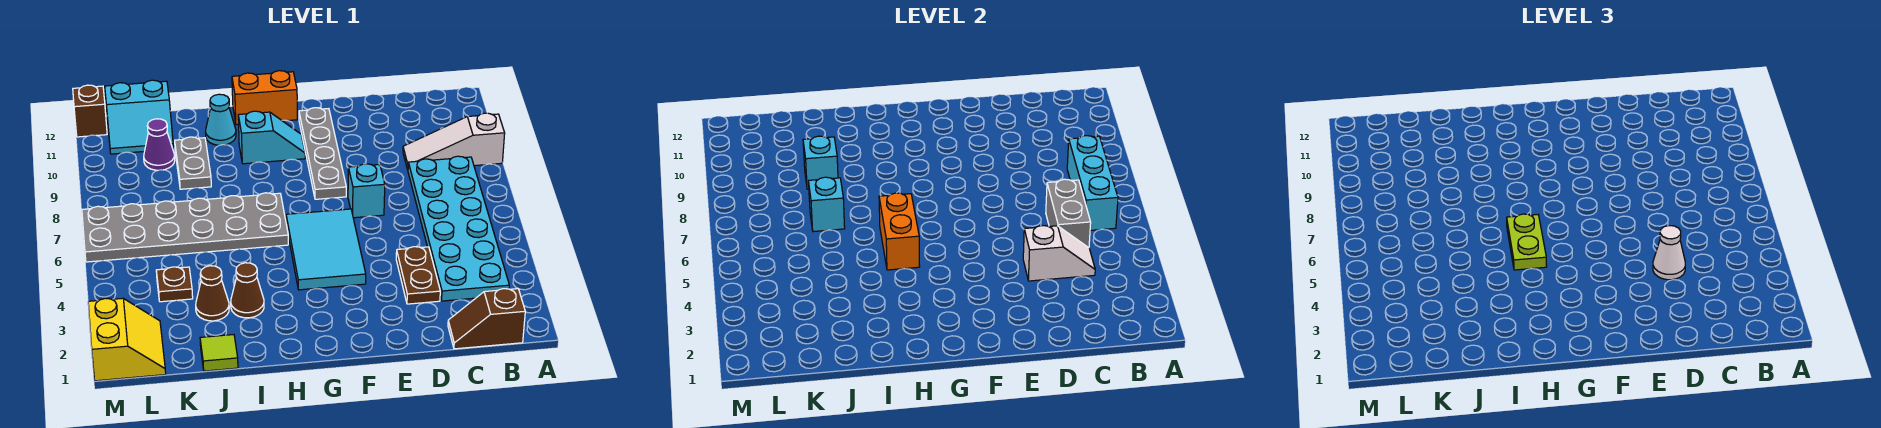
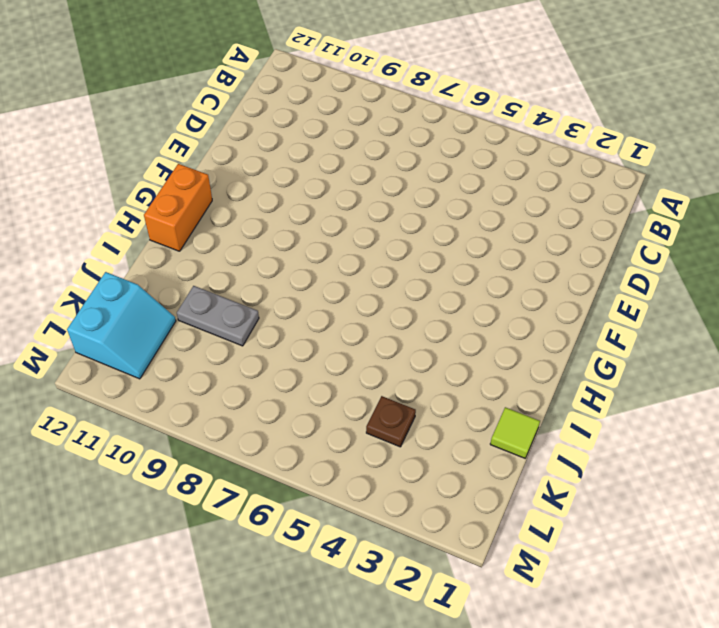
none -> white slope A9:C9 level 1 top A
none -> brown slope B1:C1 level 1 top B
none -> cyan plate B3:C8 level 1

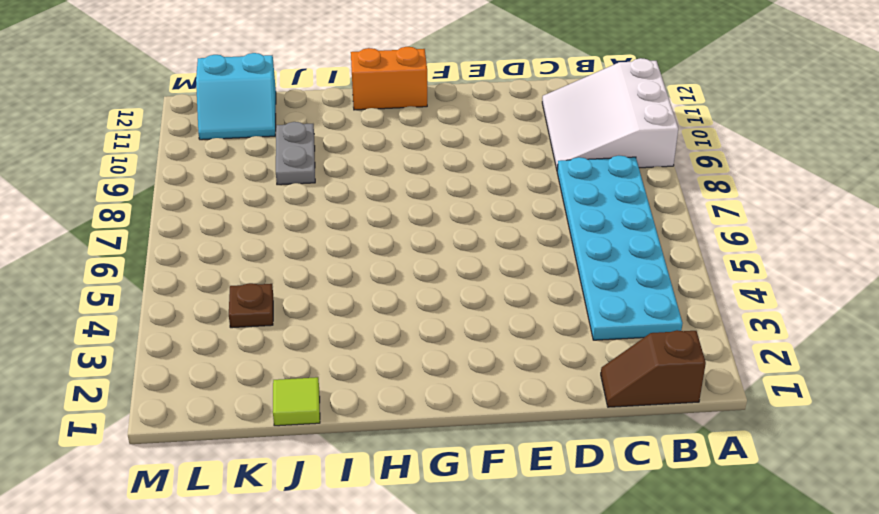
white slope A9:C11 level 1 top A -> white slope A9:C9 level 1 top A
none -> brown plate D3:D4 level 1
none -> cyan brick E7 level 1
none -> cyan tile F4:G6 level 1

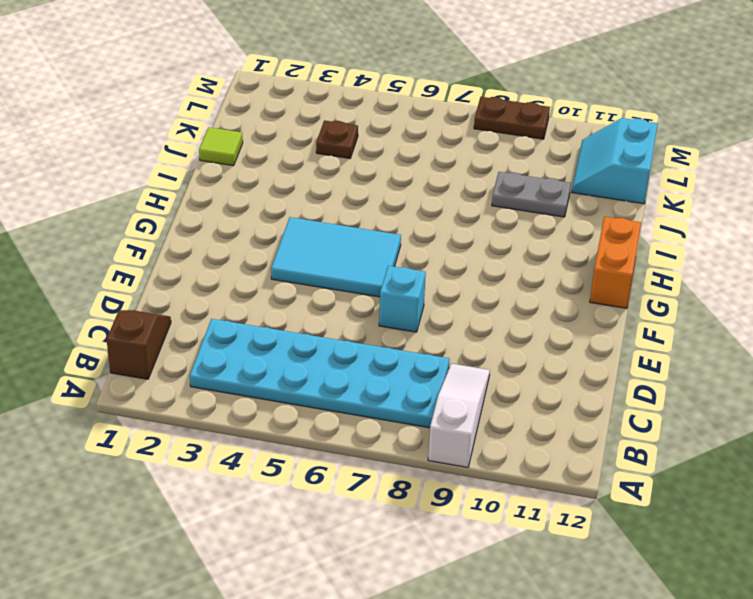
brown plate M8:M9 level 1 -> brown plate D3:D4 level 1
none -> grey plate F8:F11 level 1
none -> cyan slope G10:H10 level 1 top H
none -> grey plate H6:M7 level 1

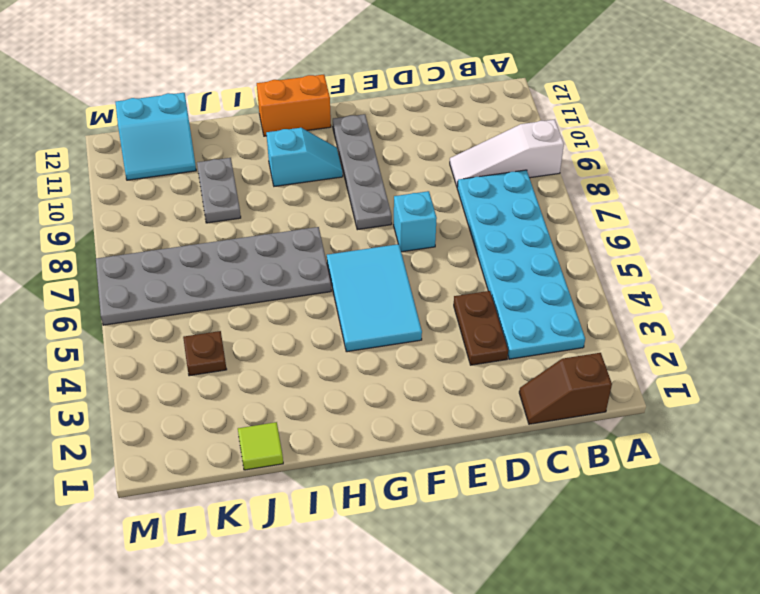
none -> brown cone I3 level 1
none -> cyan cone I11 level 1
none -> brown cone J3 level 1

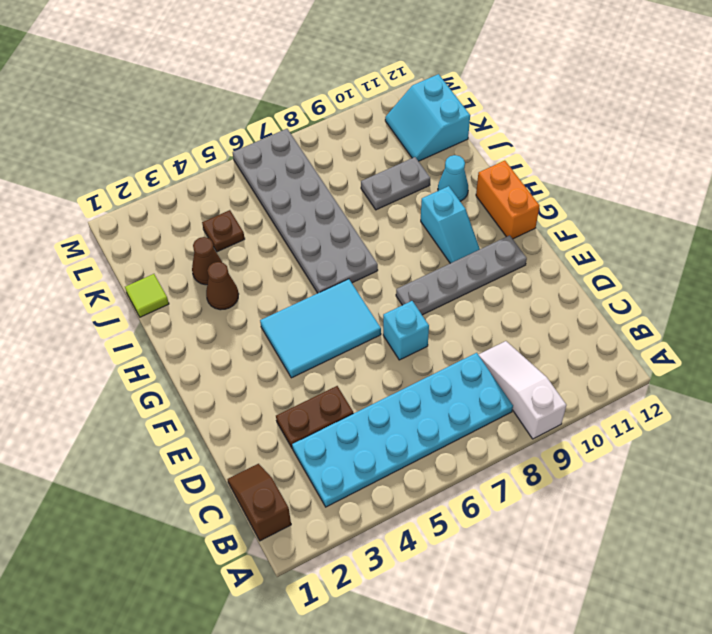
none -> purple cone K10 level 1
none -> yellow slope L1:M2 level 1 top M
none -> brown brick M12 level 1

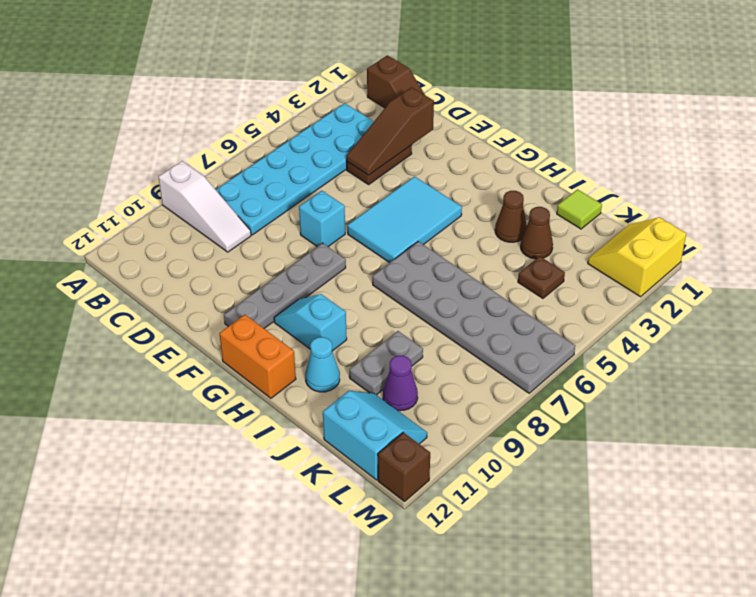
brown slope D2:D4 level 2 top 2 -> white slope C4:D4 level 2 top D
none -> cyan brick B6:B8 level 2
none -> grey brick C5:C6 level 2
none -> orange brick H5:H6 level 2

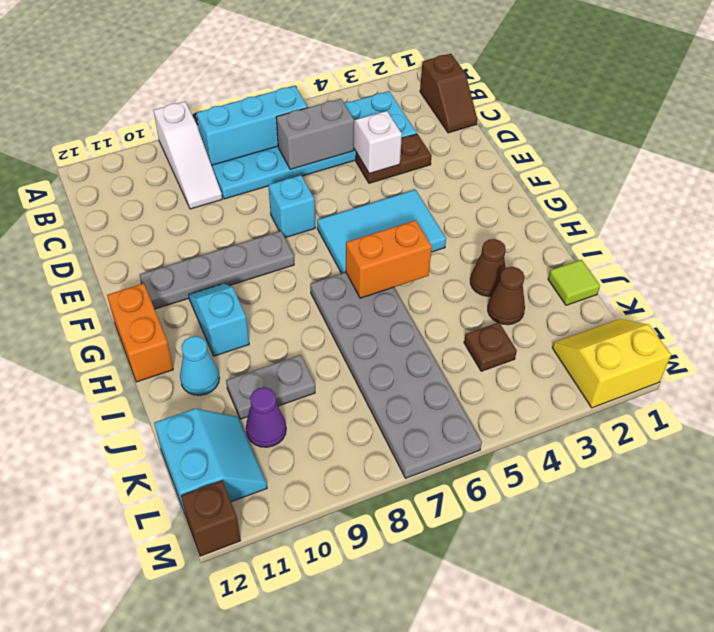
none -> cyan brick J7 level 2
none -> cyan brick J9 level 2
none -> white cone D4 level 3

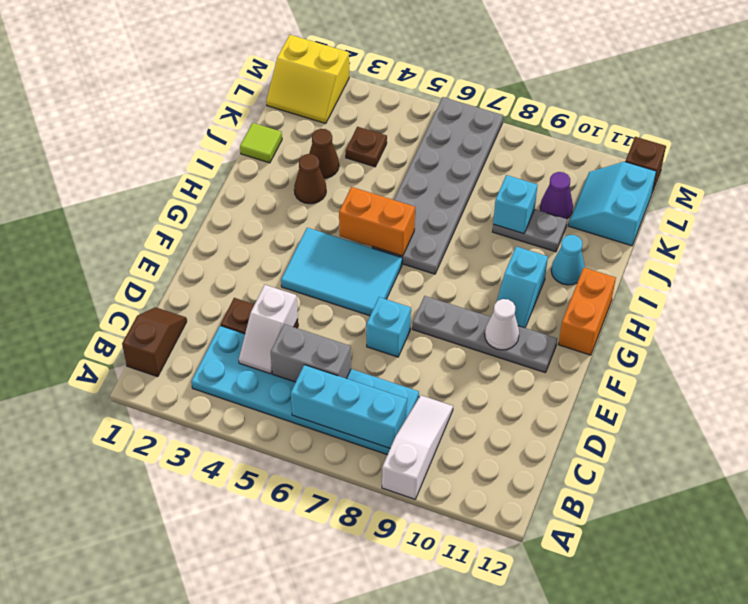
white cone F10 level 2 -> white cone D4 level 3
none -> cyan brick J7 level 2
none -> lime plate H5:H6 level 3

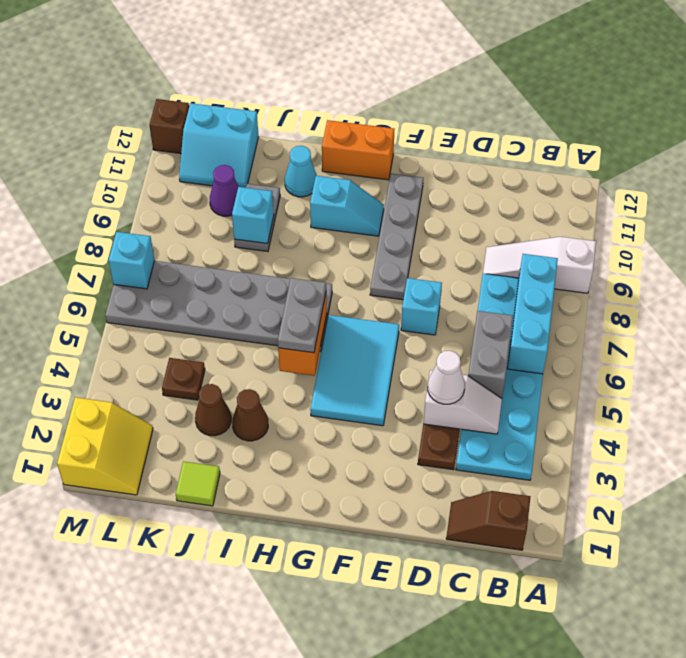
grey plate H5:H6 level 3 -> lime plate H5:H6 level 3
cyan brick M7 level 2 -> cyan brick J7 level 2

